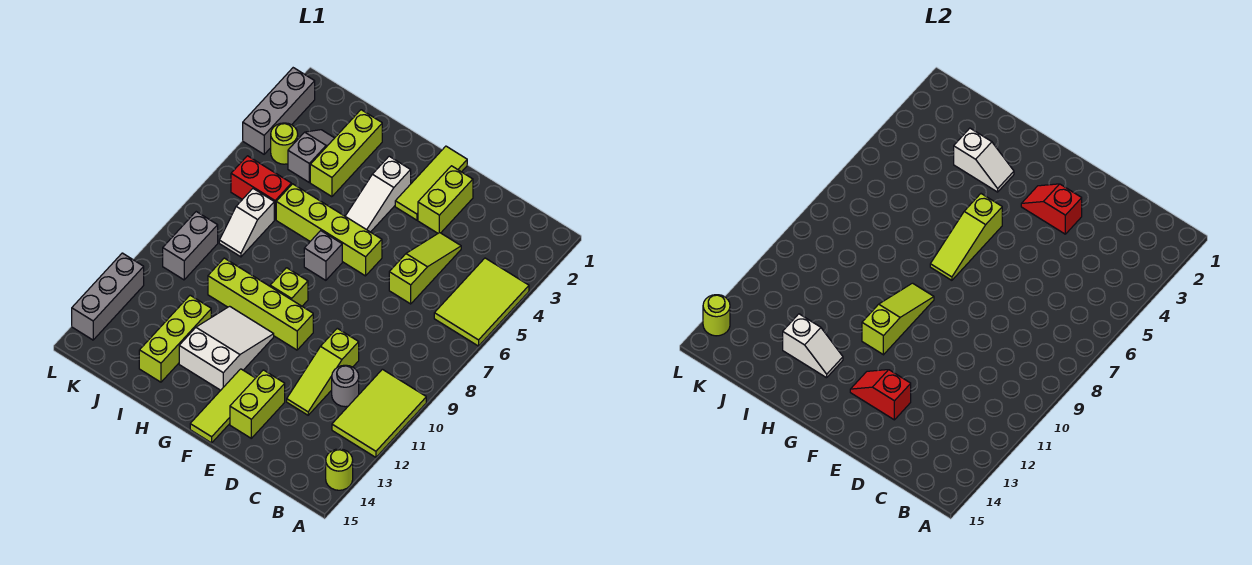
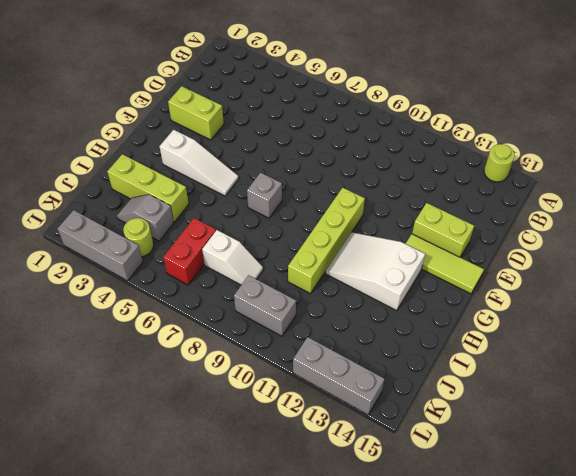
none -> lime tile A4:B6 level 1
none -> lime tile A10:B12 level 1
none -> grey round brick C11 level 1
none -> lime slope D4:D6 level 1 top 6

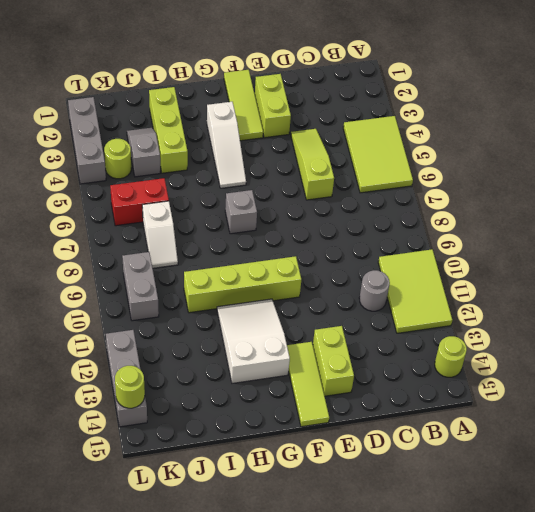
none -> lime slope D10:D12 level 1 top 10
none -> lime brick F6:I6 level 1
none -> lime brick G9 level 1
none -> lime brick I12:I14 level 1

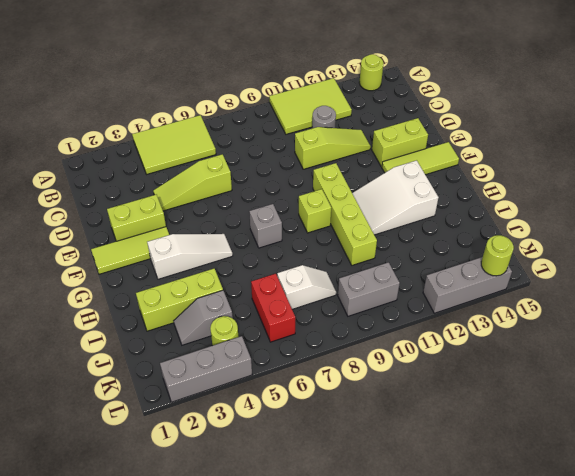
none -> lime brick F6:I6 level 1
none -> lime brick I12:I14 level 1
none -> red slope E3:F3 level 2 top E
none -> red slope E13:F13 level 2 top E

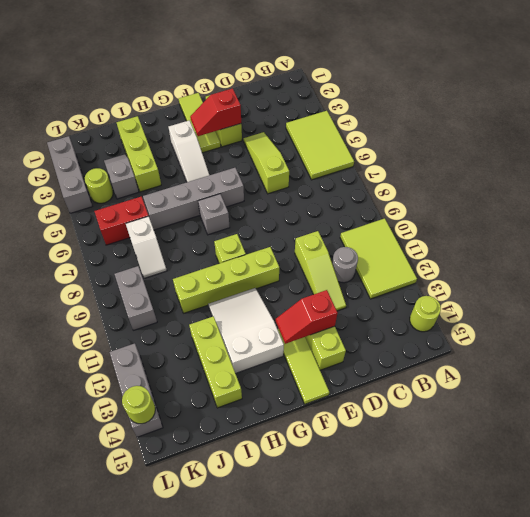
grey brick F6:I6 level 1 -> lime brick F6:I6 level 1
none -> lime slope G5:G7 level 2 top 5
none -> lime slope G9:G11 level 2 top 11
none -> white slope H3:I3 level 2 top I
none -> white slope H13:I13 level 2 top I

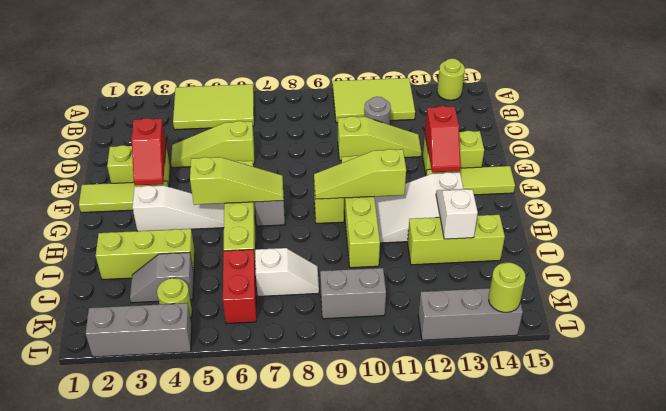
none -> white slope H3:I3 level 2 top I

